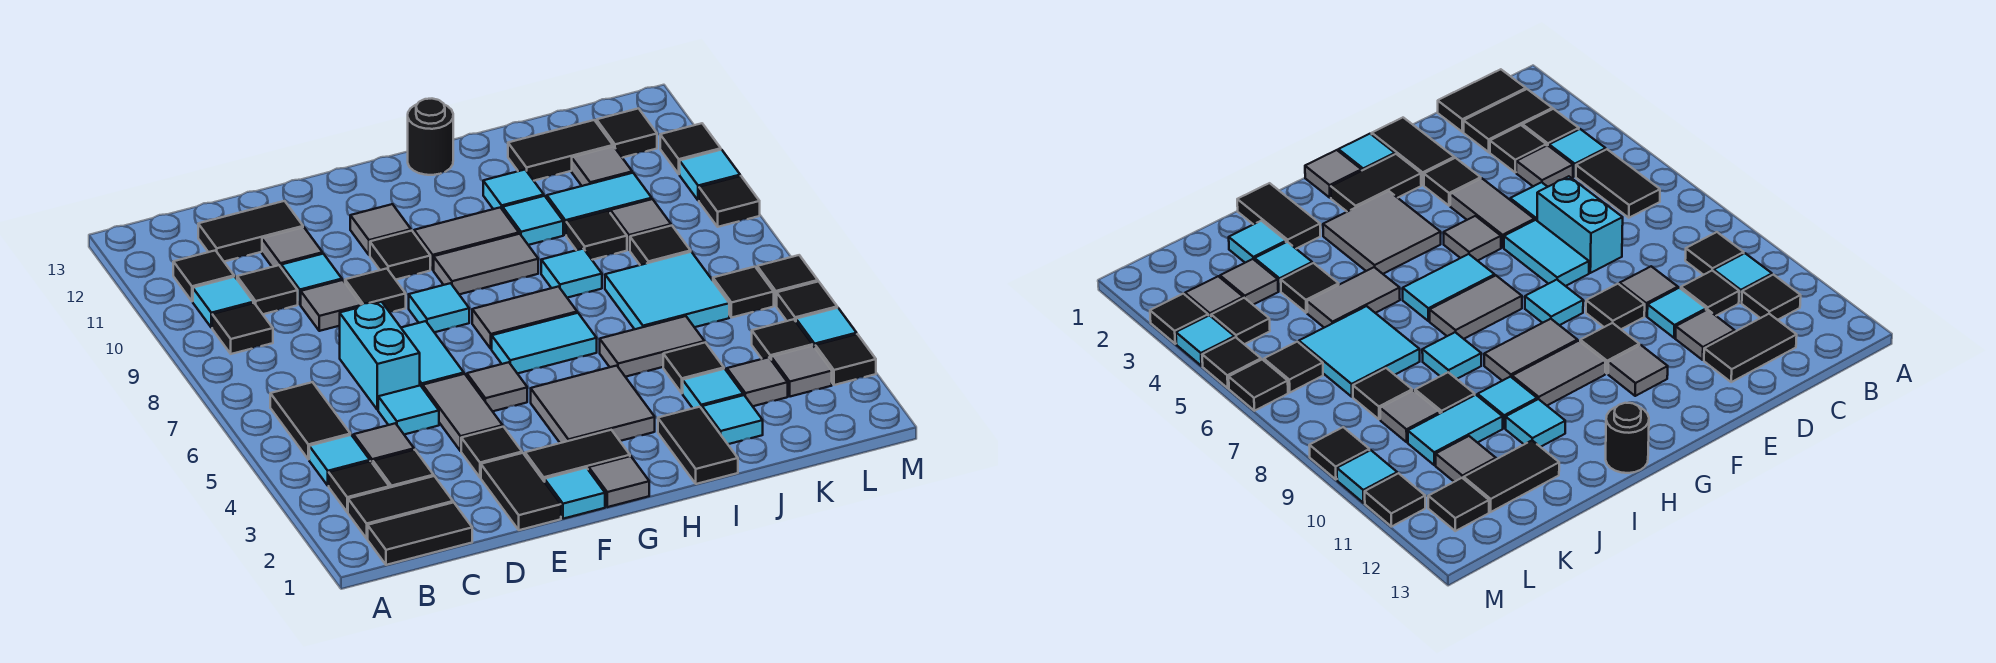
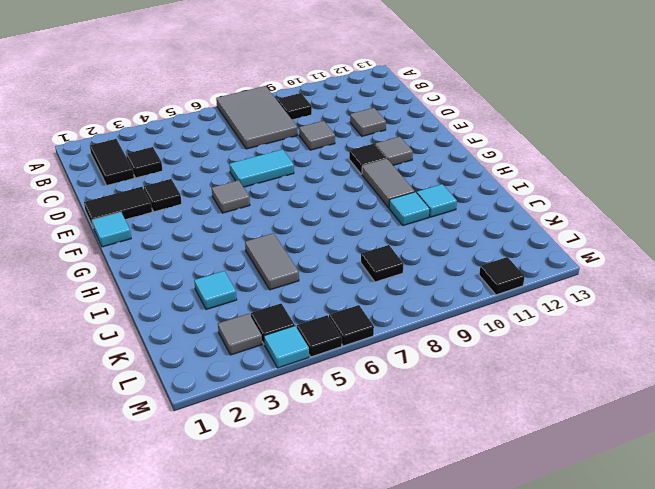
grey tile A7:C8 level 1 -> none
none -> black tile B1:C1 level 1
none -> black tile B3 level 1
none -> cyan tile B4 level 1
none -> black tile B5:B6 level 1

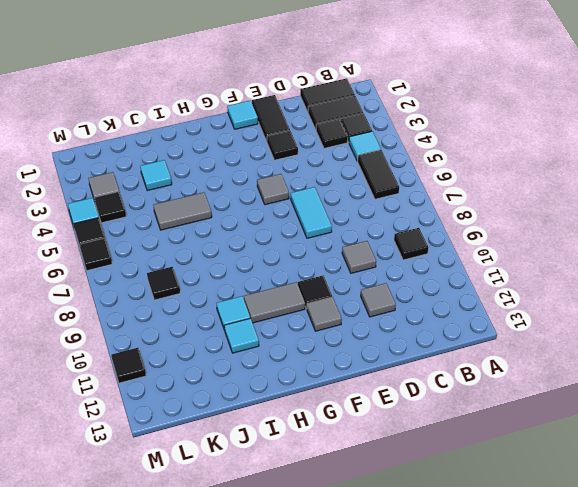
none -> cyan tile B10 level 1
none -> black tile B11 level 1
none -> grey tile C4 level 1
none -> black tile C10 level 1

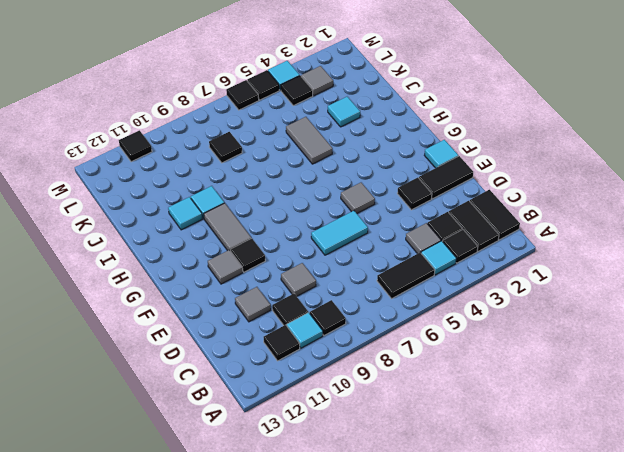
none -> black tile C12:D12 level 1
none -> cyan tile D5 level 1
none -> cyan brick D6:D7 level 1
none -> cyan tile D10 level 1

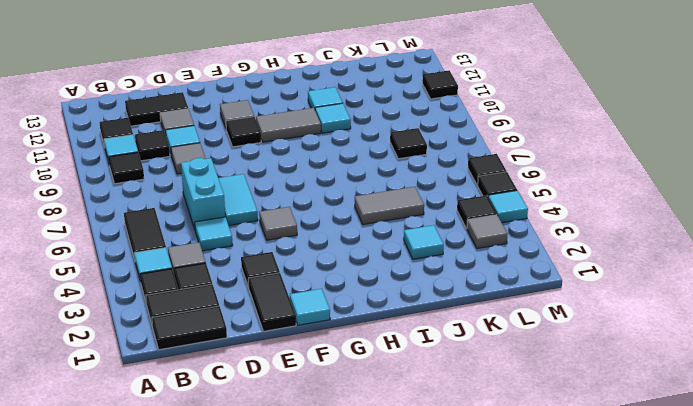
none -> grey tile E4:E5 level 1
none -> black tile E9 level 1
none -> black tile F2:G2 level 1
none -> cyan tile F8 level 1

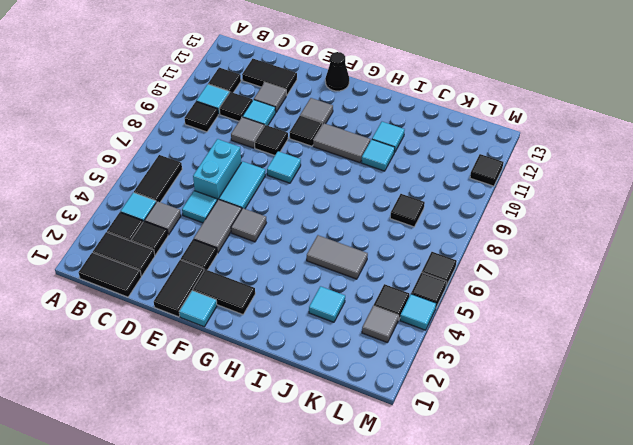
black cone F13 level 1 -> none
none -> grey tile G1 level 1
none -> grey tile G3:H4 level 1
none -> cyan tile G6:H6 level 1
none -> grey tile G7:H7 level 1

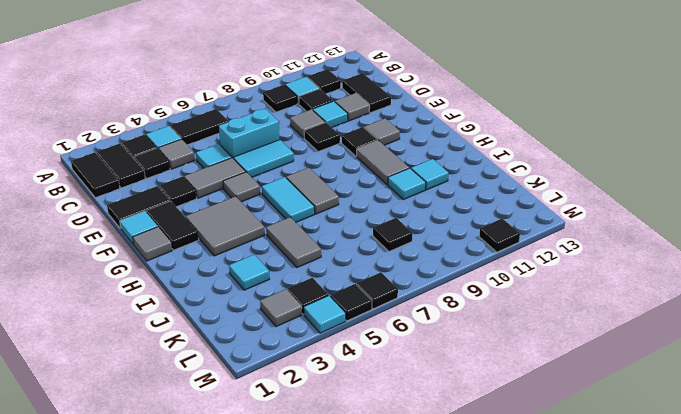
none -> cyan tile F8 level 1
none -> grey tile G9:H9 level 1
none -> black round brick H13 level 1
none -> black tile I1:I2 level 1

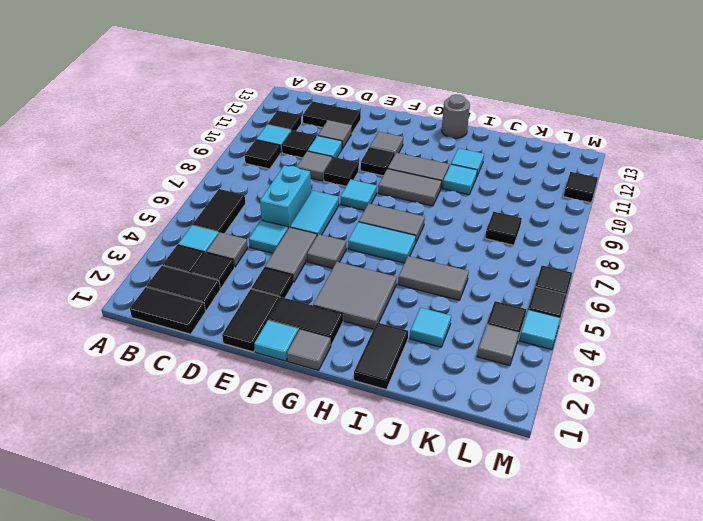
grey round brick H13 level 1 -> black round brick H13 level 1
none -> cyan tile I8 level 1
none -> cyan tile J2 level 1
none -> black tile J4 level 1
none -> cyan tile J6:K7 level 1

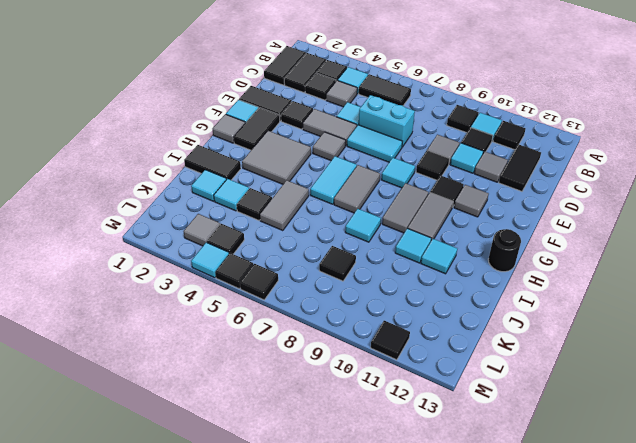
none -> cyan tile J6:K7 level 1
none -> black tile J9 level 1
none -> cyan tile J10:K10 level 1
none -> black tile J12:K12 level 1

